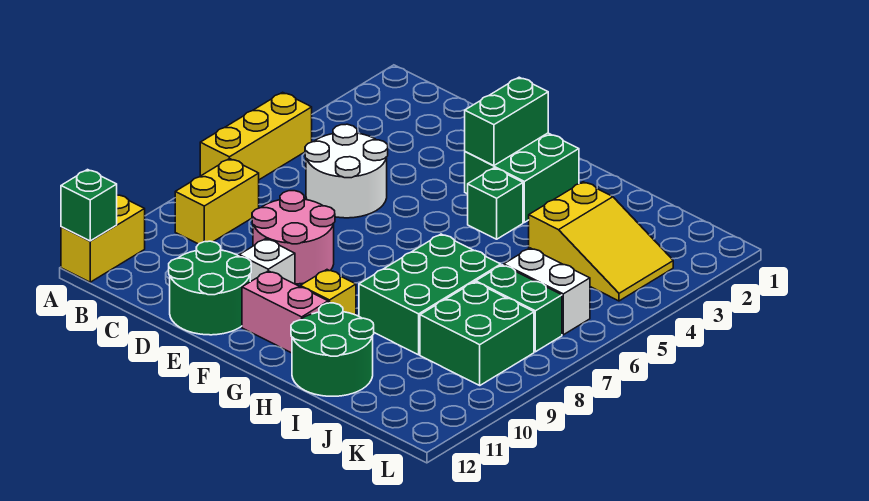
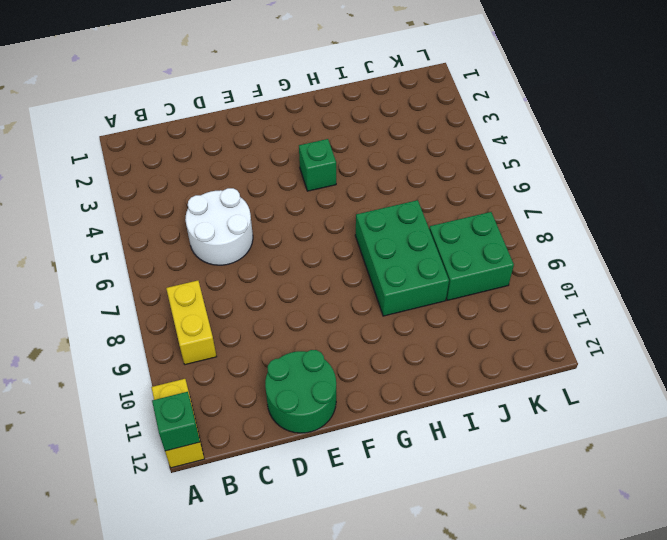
none -> yellow brick A5:A7 level 1
none -> pink round brick D8:E9 level 1
none -> white brick E10 level 1

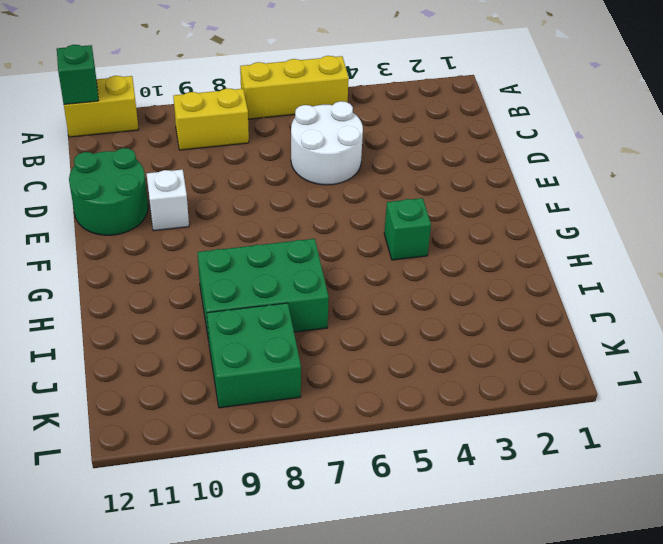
none -> pink round brick D8:E9 level 1
none -> green brick F2:G3 level 1
none -> pink brick F11:G11 level 1

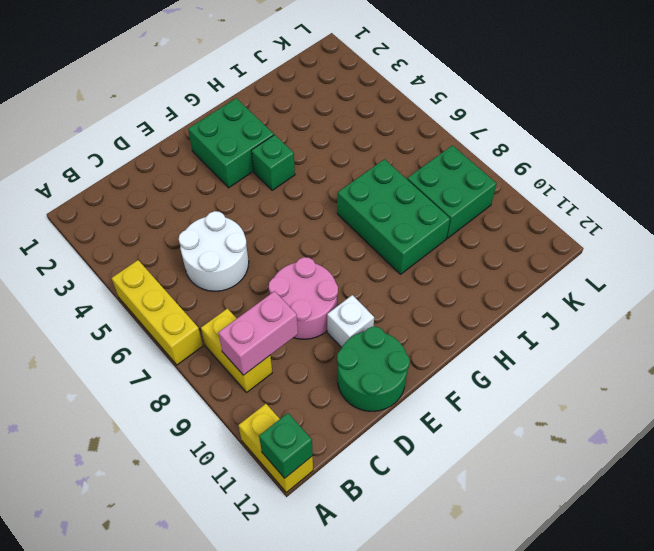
pink brick B9:C9 level 2 -> pink brick F11:G11 level 1
none -> yellow brick G10 level 1
none -> green round brick H11:I12 level 1
none -> yellow slope I3:K4 level 1 top I

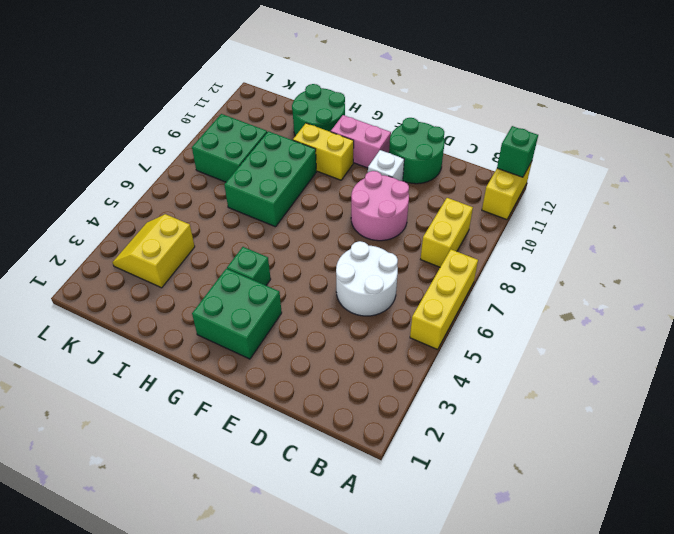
yellow brick G10:H10 level 1 -> yellow brick G10 level 1
yellow slope J3:K4 level 1 top J -> yellow slope I3:K4 level 1 top I
none -> white brick J6:K6 level 1
none -> green brick J7:K7 level 1
none -> green brick F2:F3 level 2

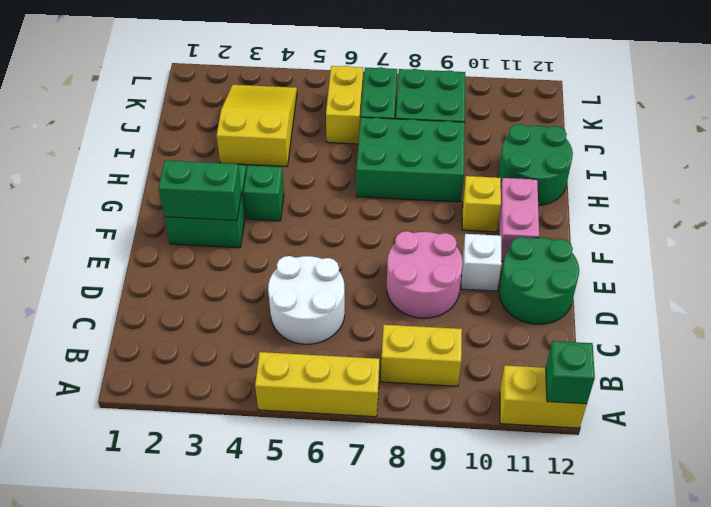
yellow brick J6:K6 level 1 -> white brick J6:K6 level 1

